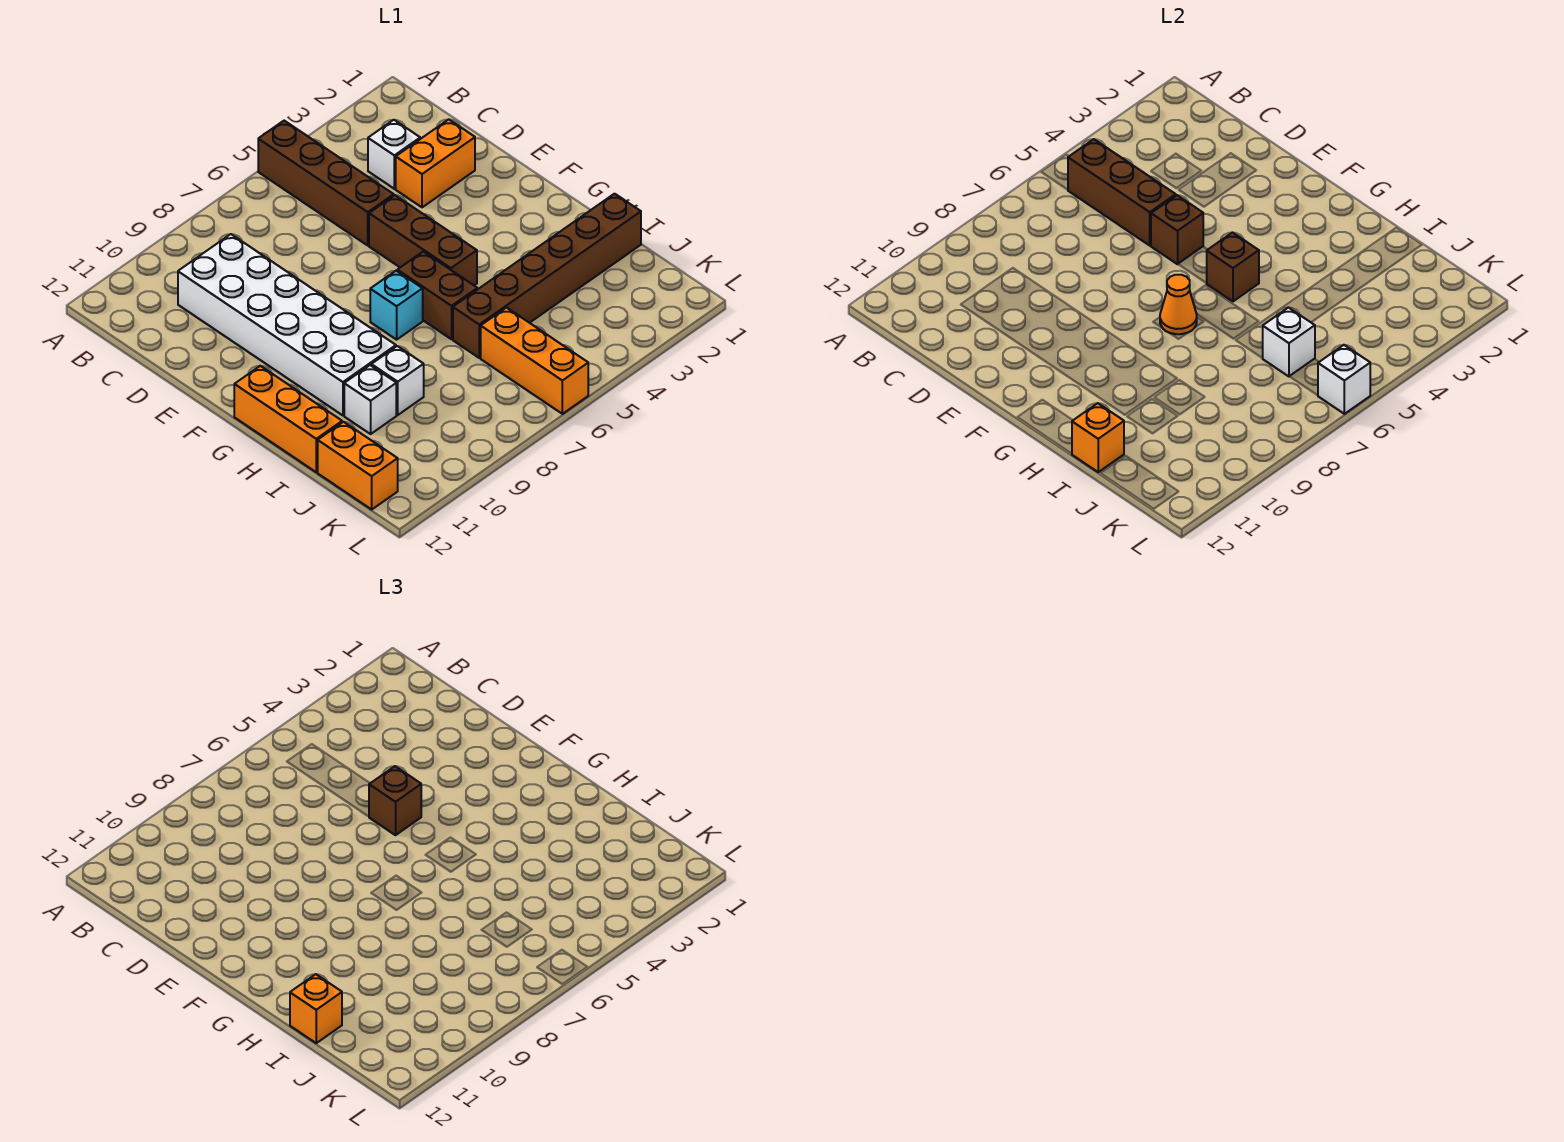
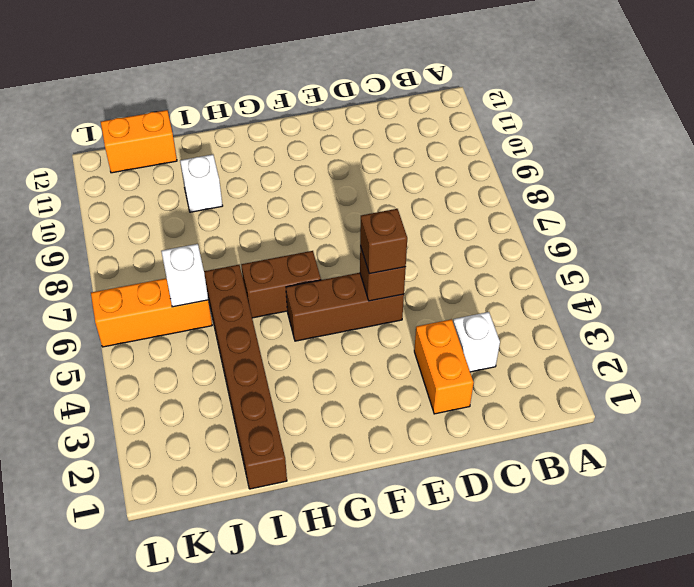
none -> brown brick A5:D5 level 1
none -> white brick C9:H10 level 1
none -> cyan brick G7 level 1

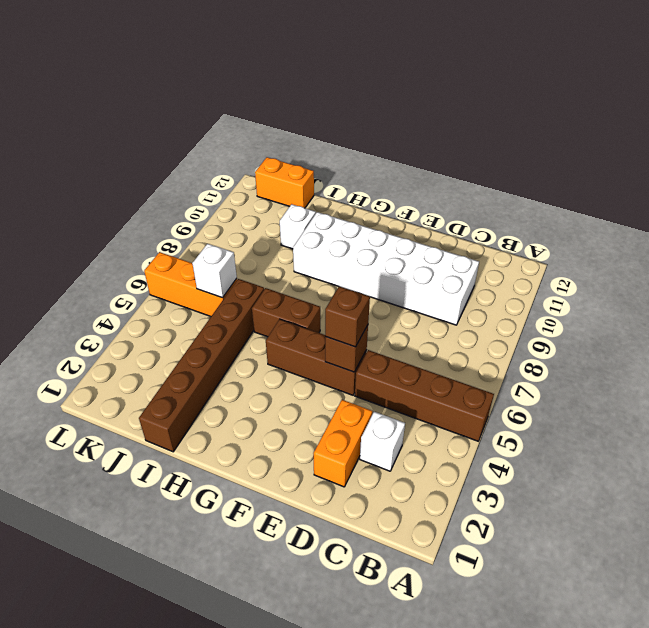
none -> cyan brick G7 level 1
none -> orange brick G12:I12 level 1
none -> white brick I9 level 1

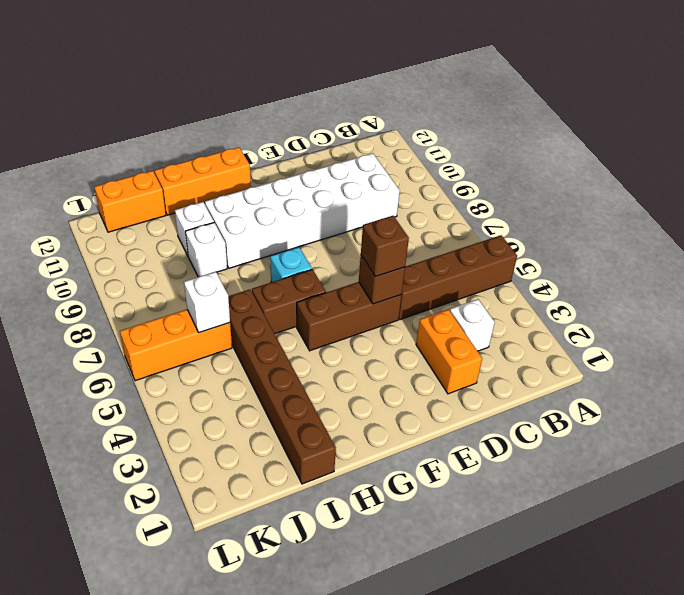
none -> brown brick B5:D5 level 2
none -> brown brick G5 level 2
none -> orange cone G7 level 2

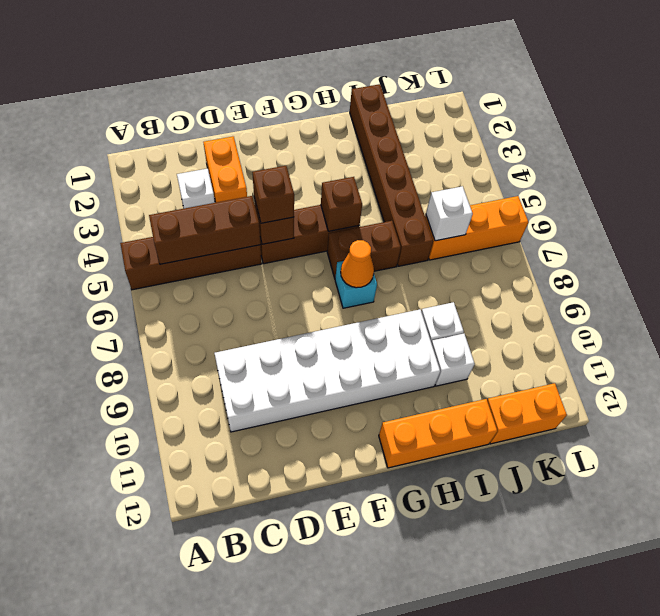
none -> orange brick I12 level 2
none -> white brick L6 level 2
none -> orange brick I12 level 3

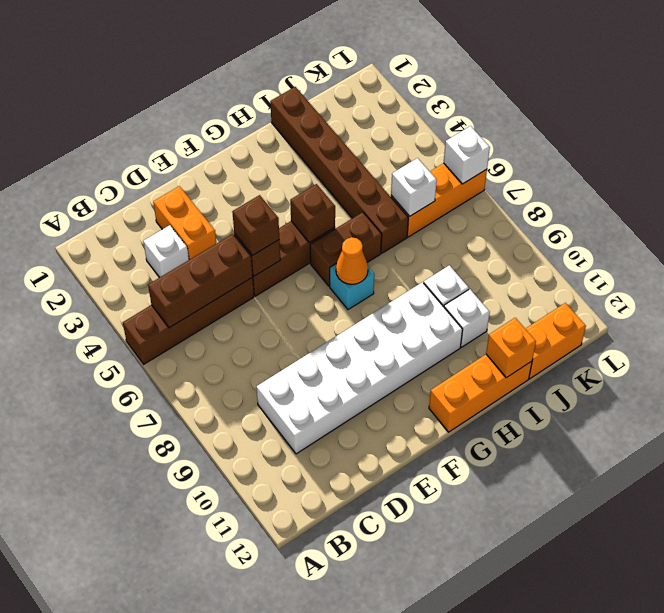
none -> orange brick I12 level 3

